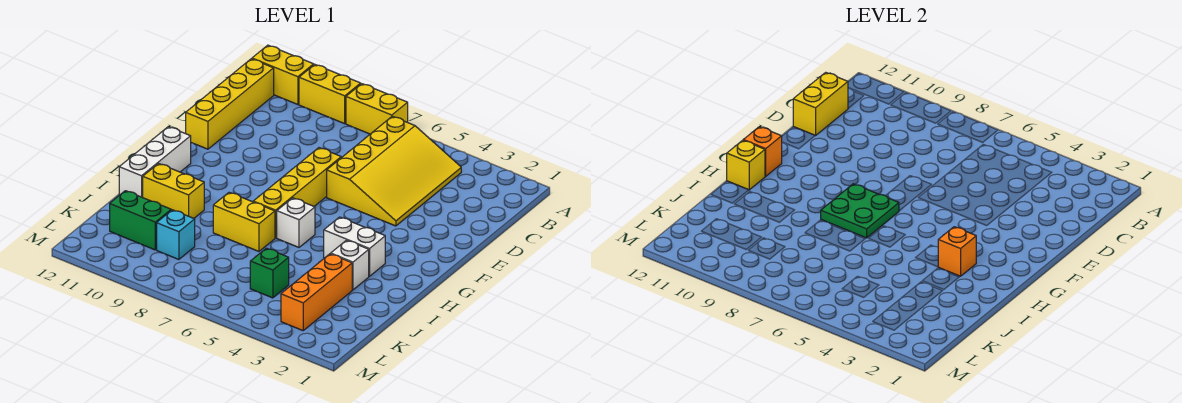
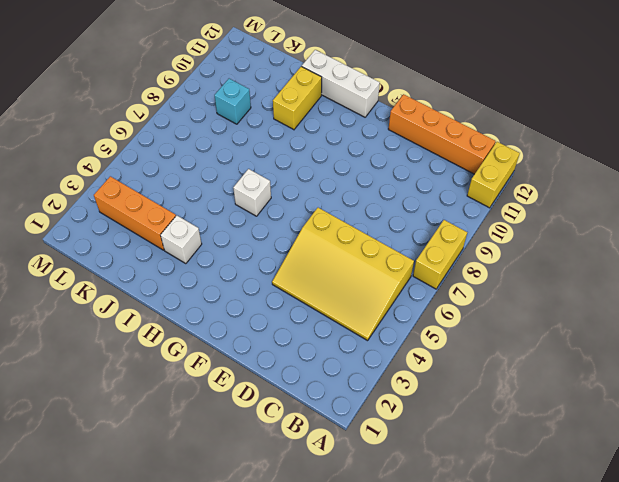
orange brick B12:E12 level 1 -> yellow brick B12:E12 level 1
none -> yellow brick A9:A10 level 1
none -> yellow brick E7:H7 level 1
none -> white brick H3:H4 level 1

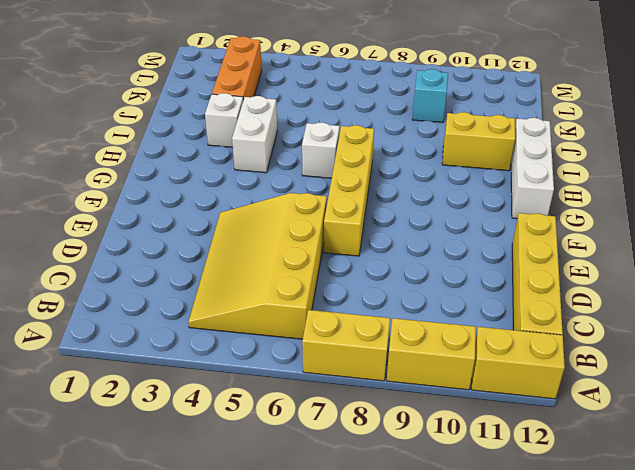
white brick H4:I4 level 1 -> white brick H3:H4 level 1
none -> yellow brick I7:I8 level 1
none -> green brick K5 level 1
none -> green brick K10:K11 level 1

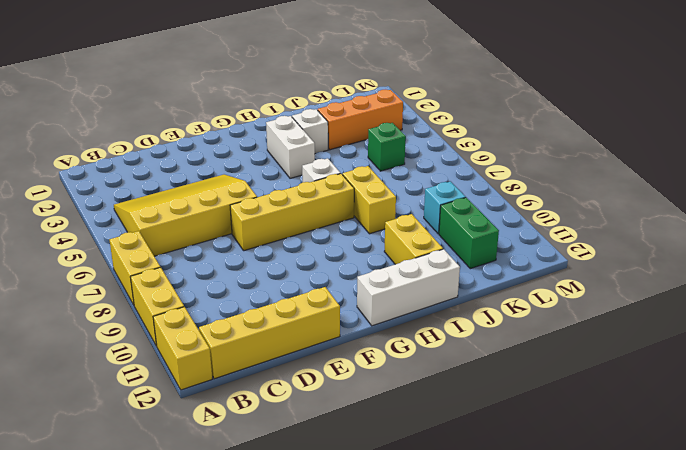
none -> yellow brick C12:D12 level 2
none -> green plate G7:H8 level 2
none -> orange brick G12 level 2

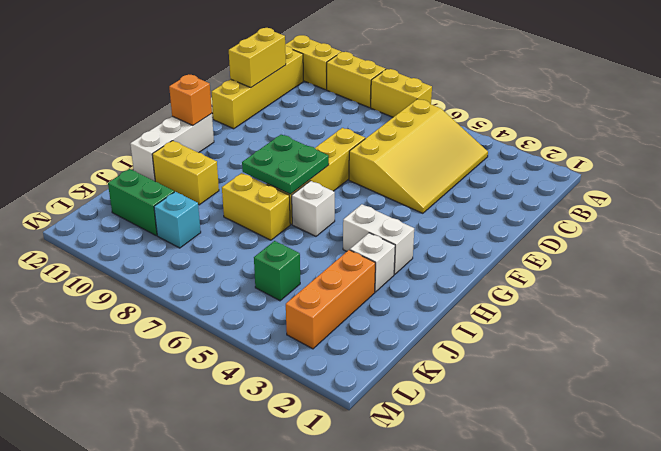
none -> orange brick H3 level 2
none -> yellow brick H12 level 2

